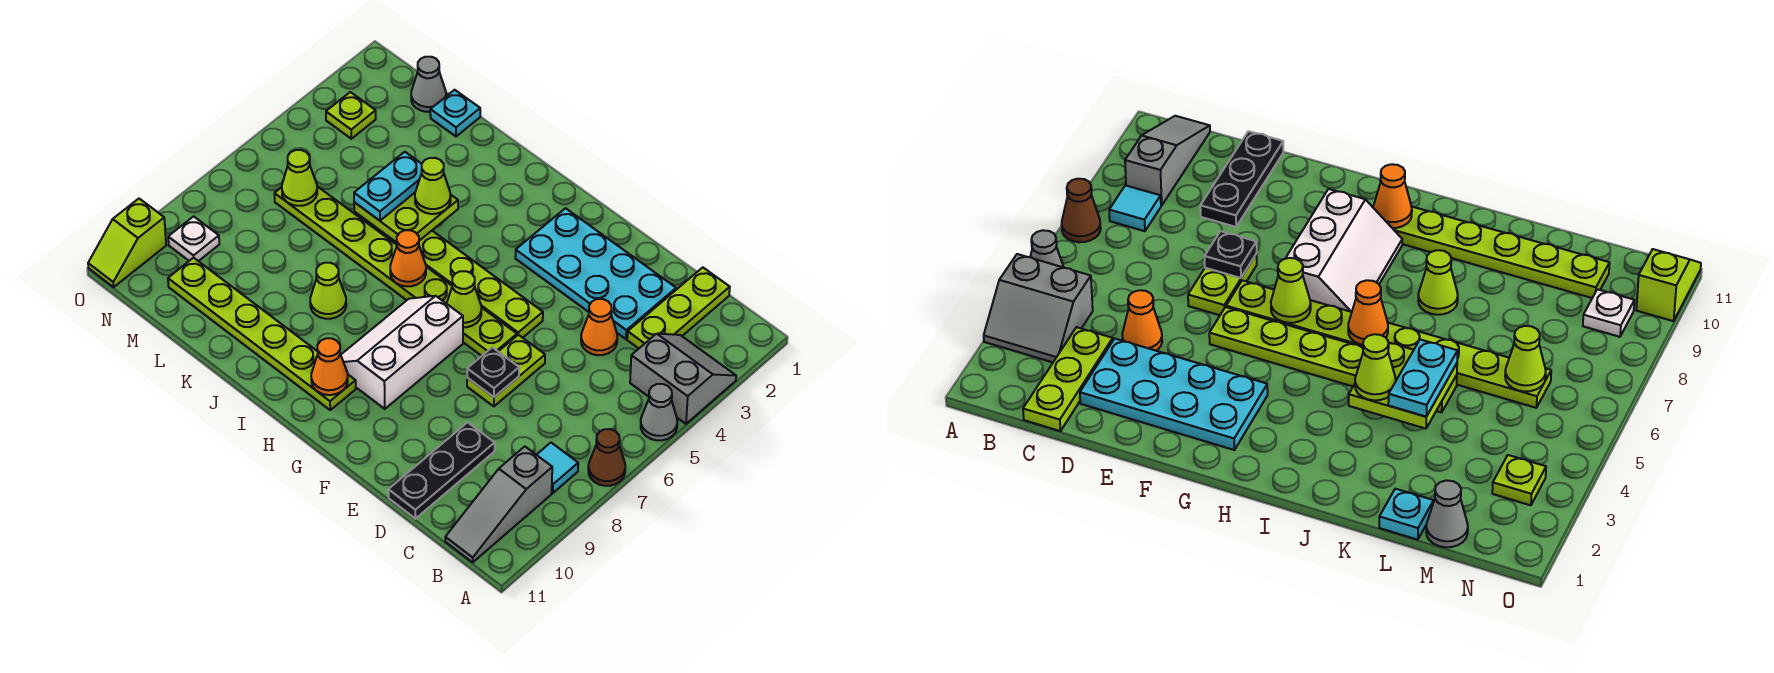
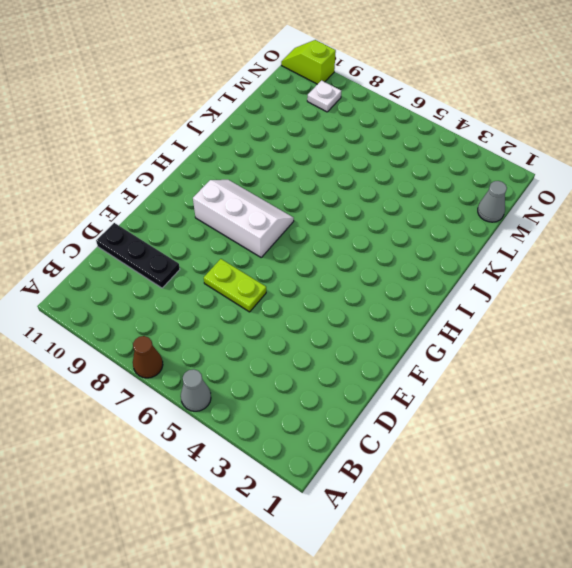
none -> grey slope A3:B4 level 1 top 4
none -> cyan tile B8 level 1
none -> grey slope B9:B11 level 1 top 9

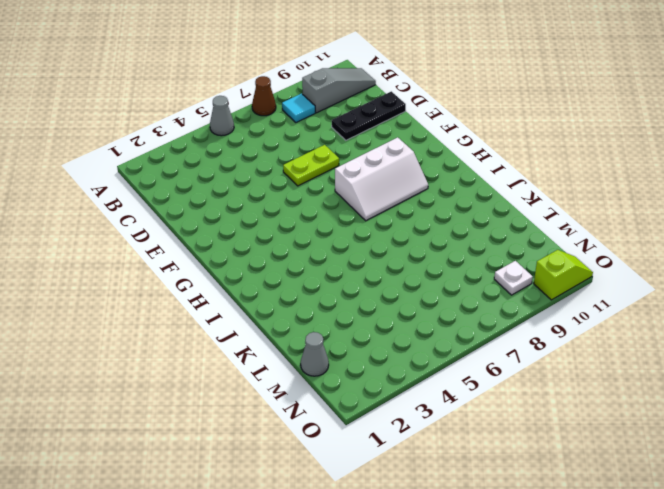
none -> grey slope A3:B4 level 1 top 4
none -> lime plate C1:C3 level 1
none -> cyan plate D2:G3 level 1

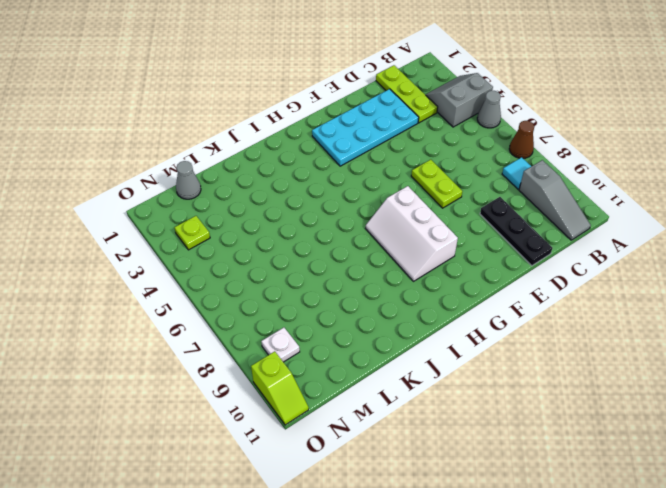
none -> orange cone D4 level 1
none -> lime plate F5:K5 level 1
none -> lime plate F6:M6 level 1

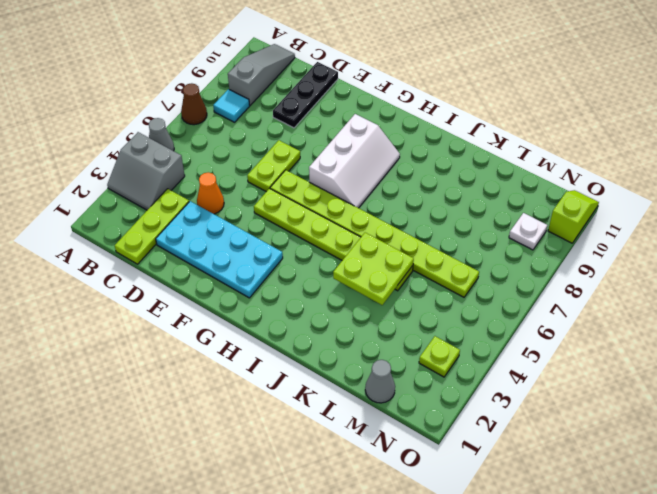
none -> lime plate H10:M10 level 1
none -> lime cone J8 level 1
none -> cyan plate L1 level 1

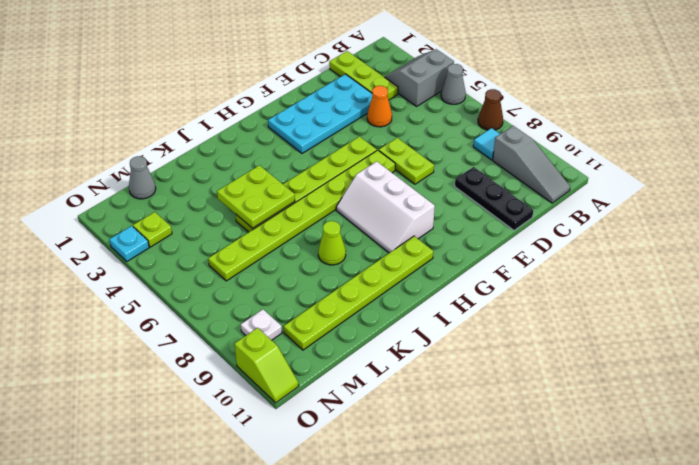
cyan plate O3 level 1 -> cyan plate L1 level 1
none -> black plate E7 level 2
none -> lime cone G6 level 2
none -> orange cone H10 level 2

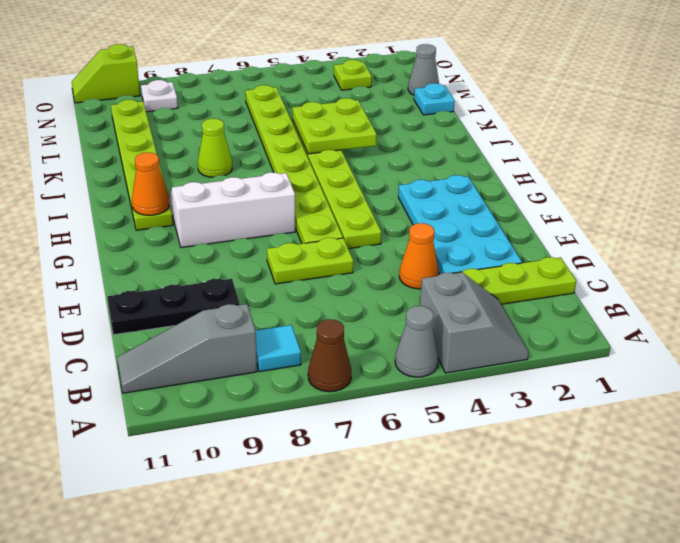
none -> black plate E7 level 2
none -> lime cone G6 level 2
none -> orange cone I6 level 2

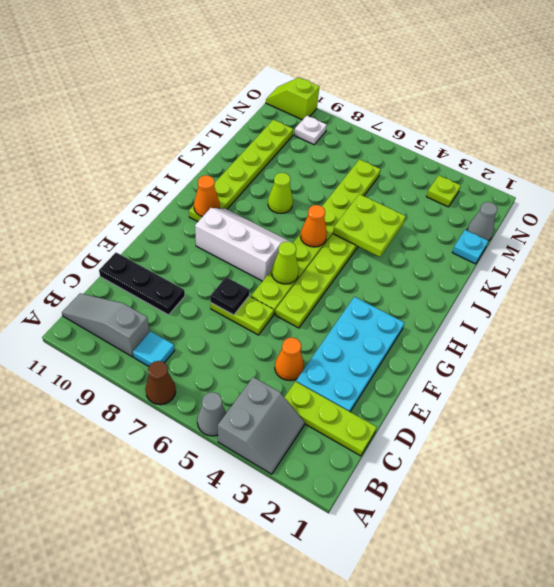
none -> lime cone M6 level 2
none -> lime cone J4 level 3
none -> cyan plate K4:K5 level 3

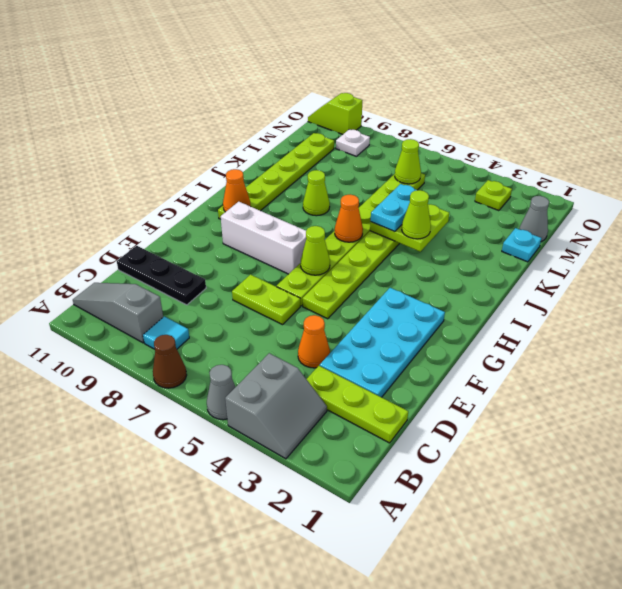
cyan plate J5:K5 level 3 -> cyan plate K4:K5 level 3
none -> black plate E7 level 2

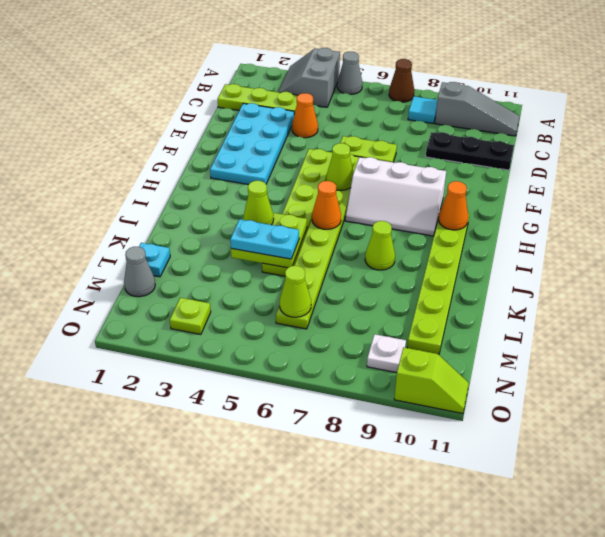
none -> black plate E7 level 2

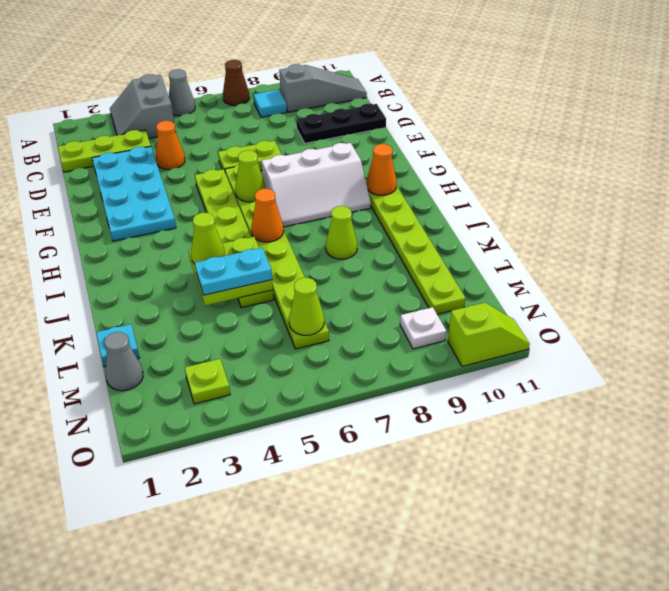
none -> black plate E7 level 2

